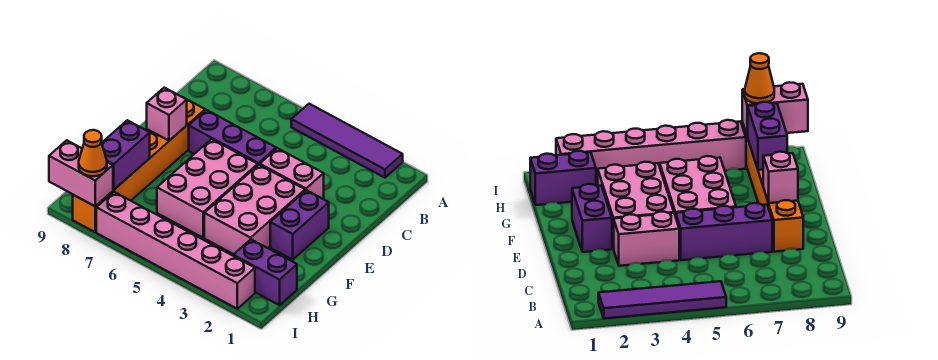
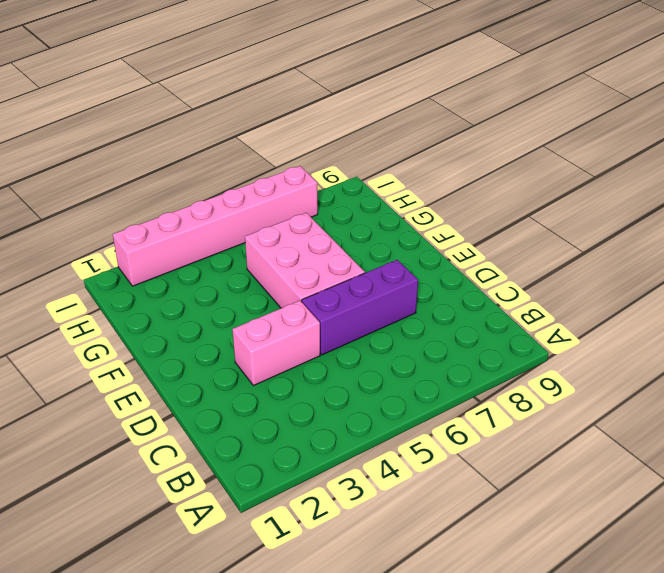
none -> purple tile A2:A5 level 1
none -> orange brick D8:I8 level 1
none -> purple brick E2:F2 level 1

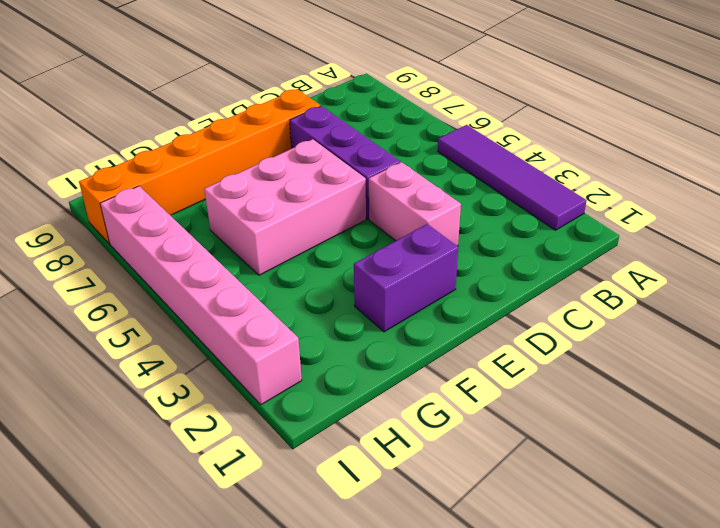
none -> pink brick E3:G4 level 1
none -> purple brick H1:H2 level 1
none -> pink brick E8 level 2

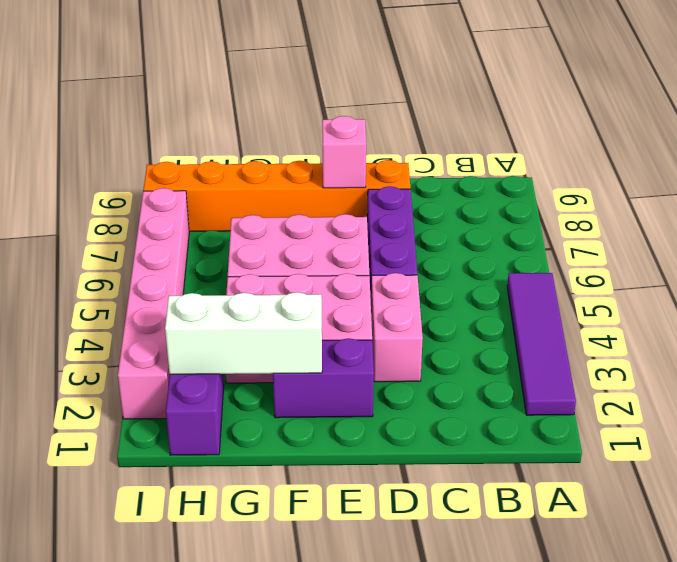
white brick F2:H2 level 2 -> none
none -> purple brick G8:H8 level 2
none -> pink brick I8:I9 level 2
none -> orange cone I8 level 3

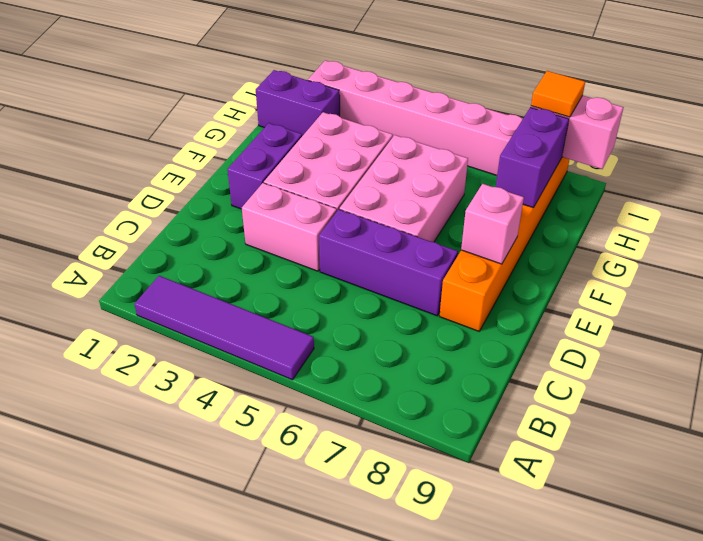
orange tile I8 level 3 -> orange cone I8 level 3

